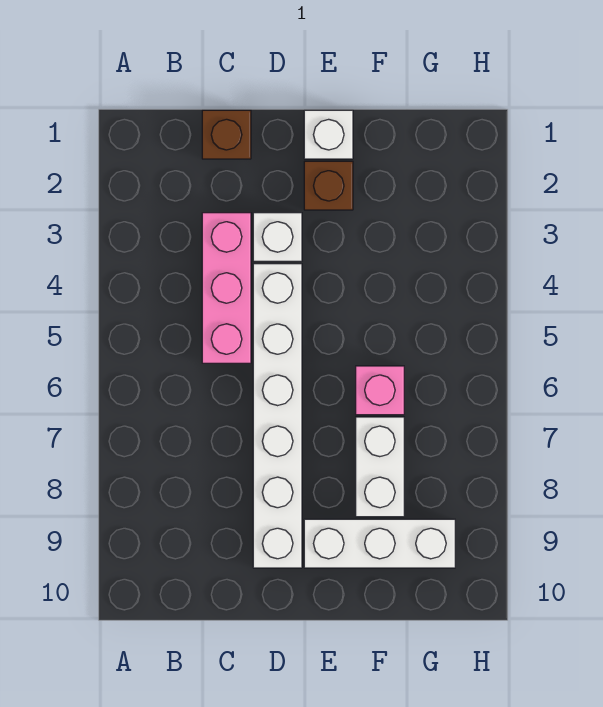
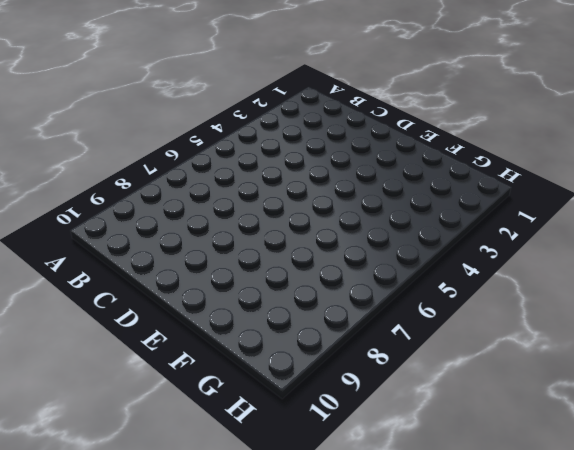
none -> brown brick C1 level 1
none -> pink brick C3:C5 level 1

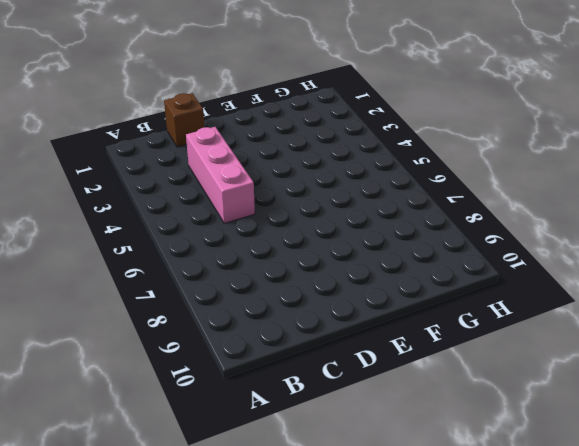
none -> white brick D3 level 1
none -> white brick D4:D9 level 1

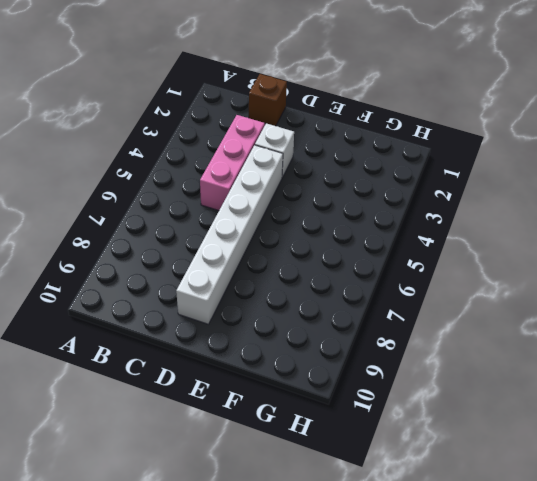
none -> white brick E1 level 1
none -> brown brick E2 level 1

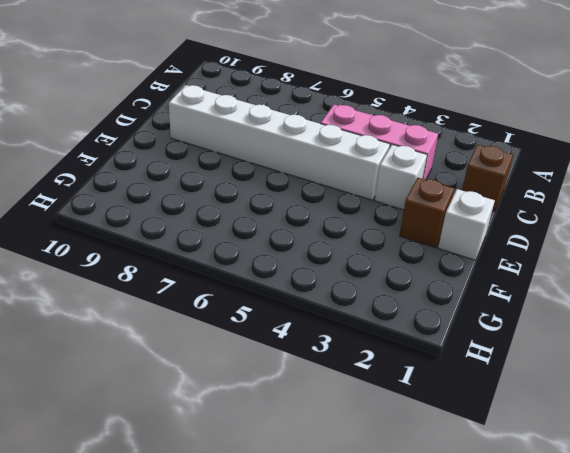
none -> white brick E9:G9 level 1
none -> pink brick F6 level 1

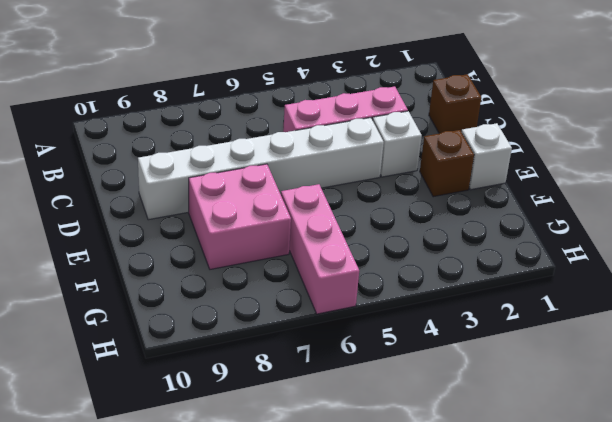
pink brick E7:F8 level 1 -> white brick F7:F8 level 1
pink brick F6:H6 level 1 -> pink brick F6 level 1
none -> white brick E9:G9 level 1

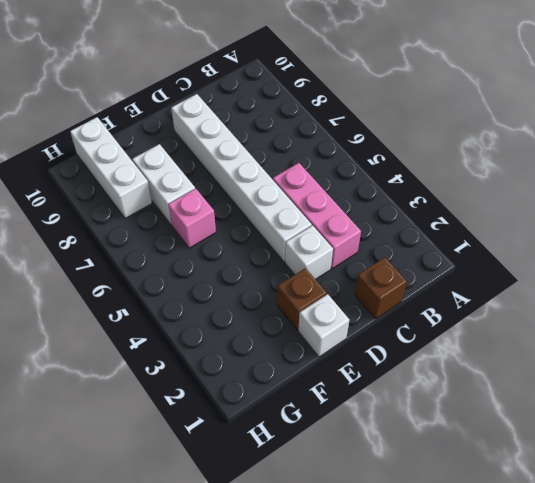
white brick G8:G10 level 1 -> white brick E9:G9 level 1

